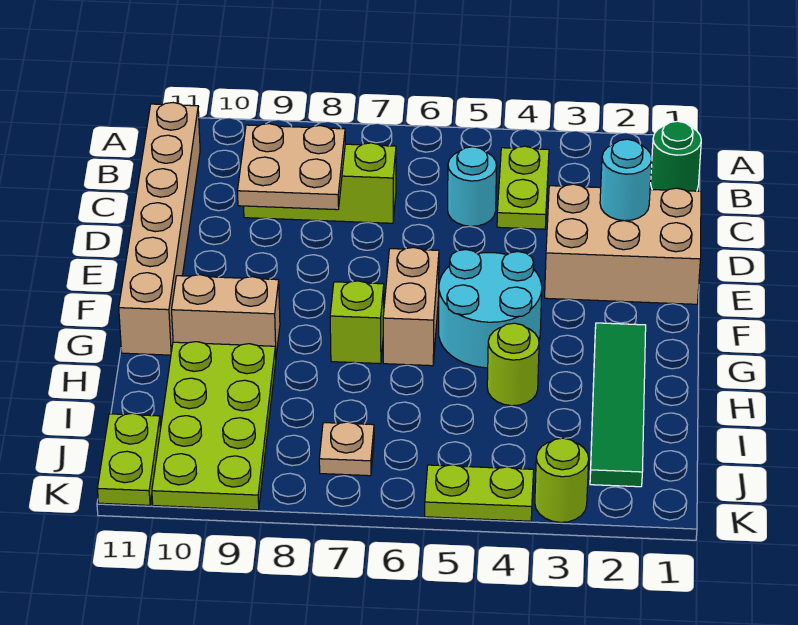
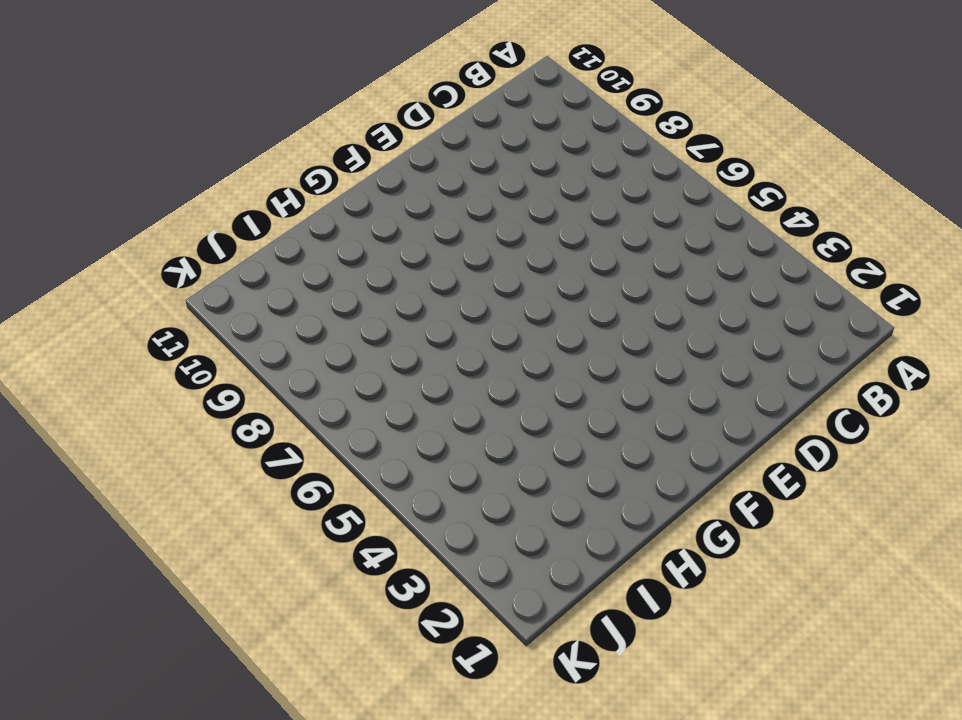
none -> green round brick B1 level 1
none -> lime plate B4:C4 level 1
none -> tan brick B11:G11 level 1

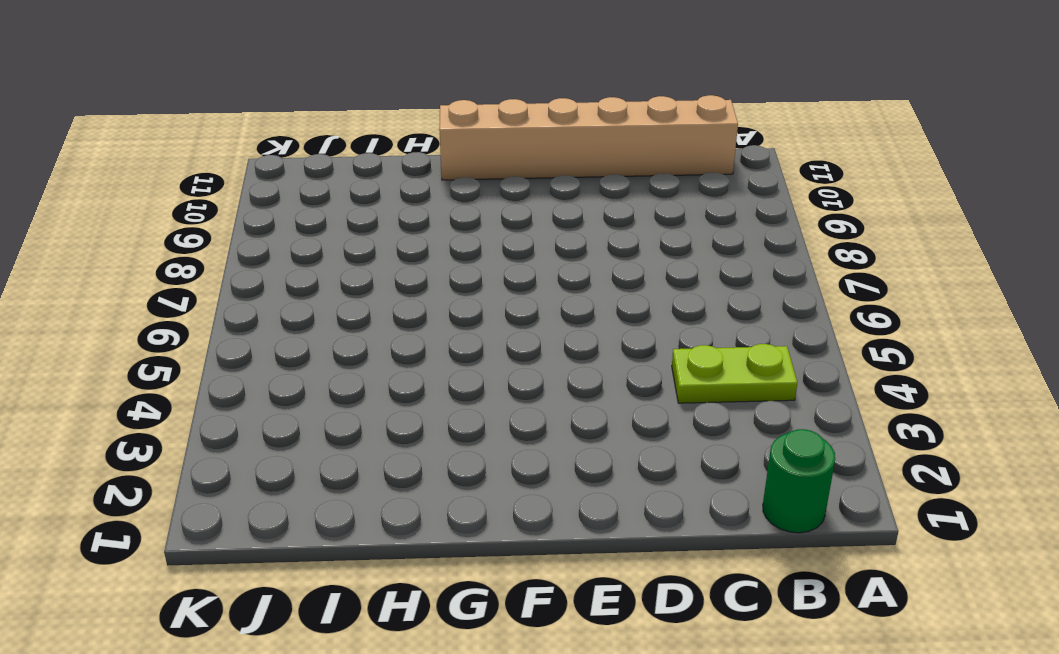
none -> cyan round brick C5 level 1
none -> lime brick C7:C9 level 1
none -> tan brick D1:E3 level 1

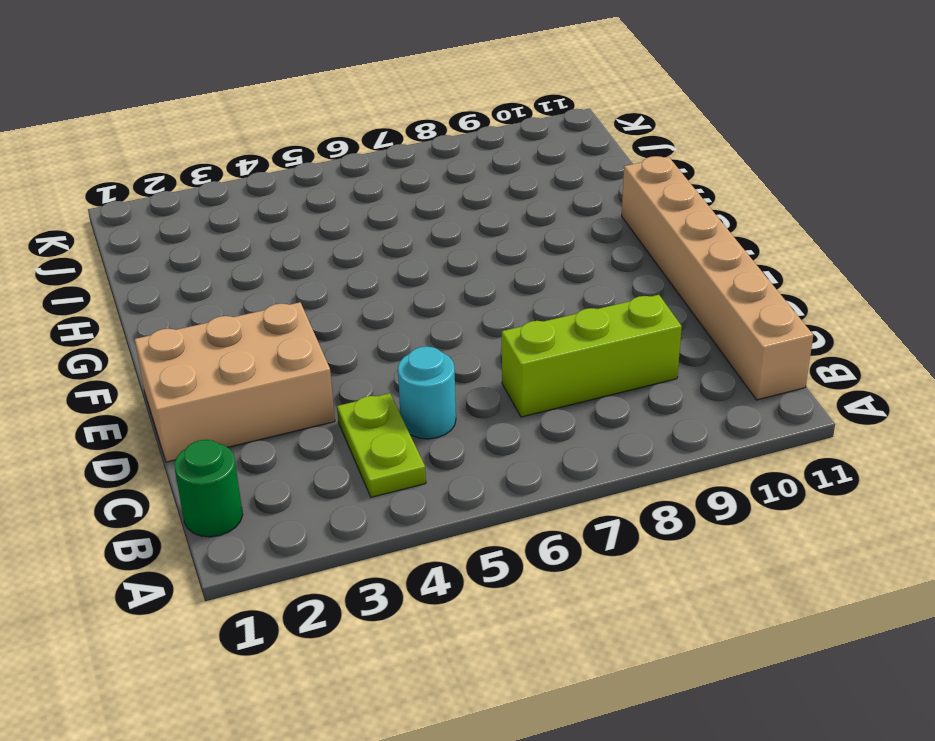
none -> cyan round brick F4:G5 level 1
none -> tan brick F6:G6 level 1
none -> green tile G2:J2 level 1

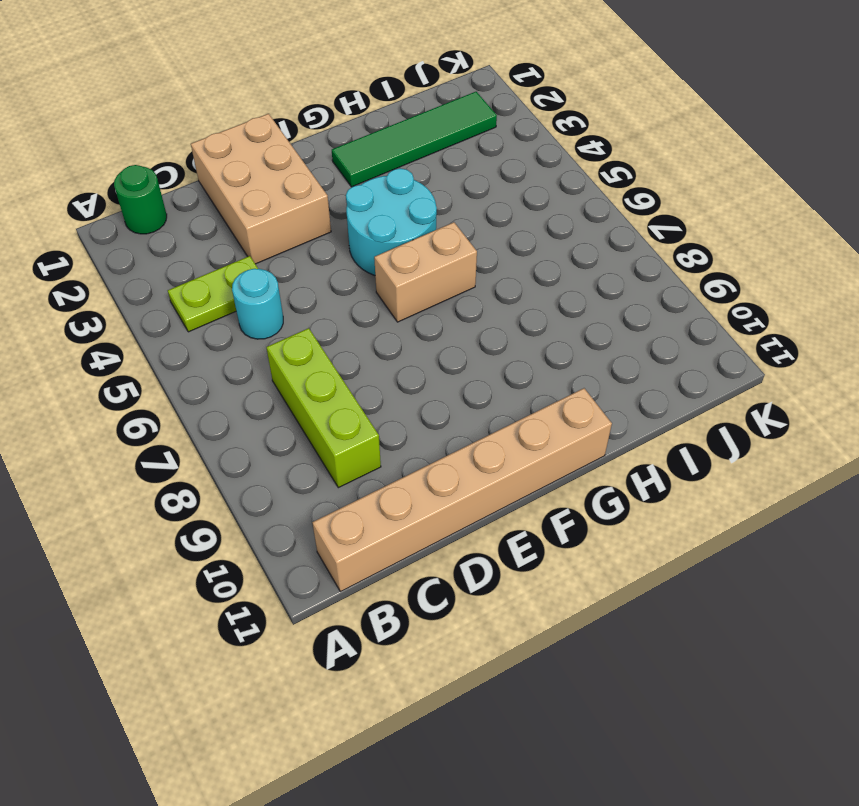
none -> lime brick G7 level 1
none -> tan brick G9:G10 level 1
none -> lime round brick H4 level 1

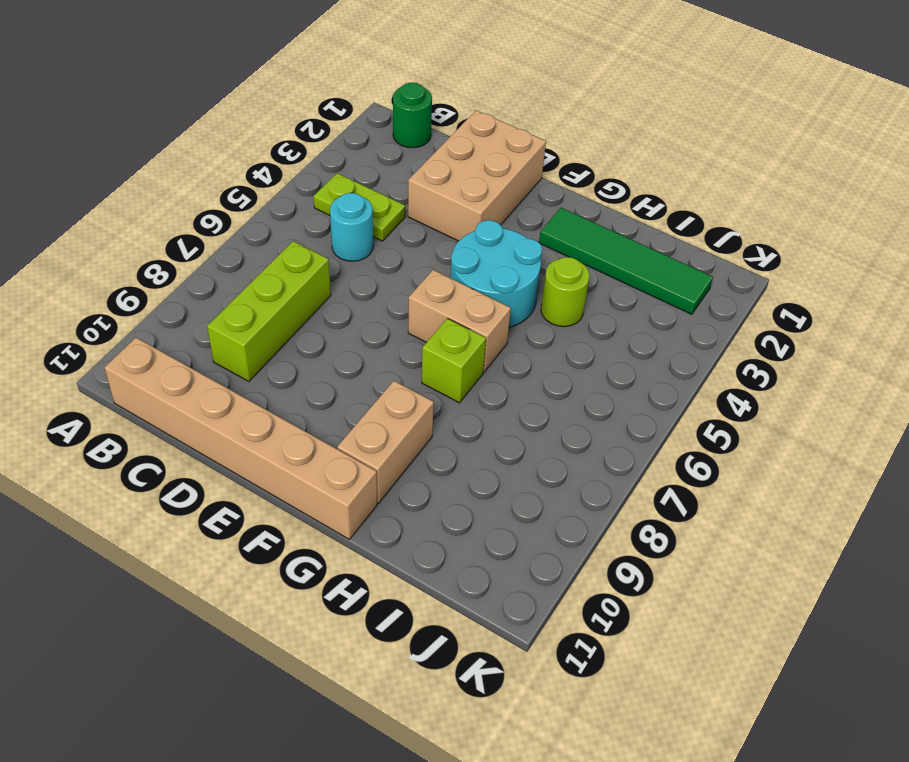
none -> lime plate H9:K10 level 1
none -> tan plate J7 level 1
none -> lime plate J11:K11 level 1

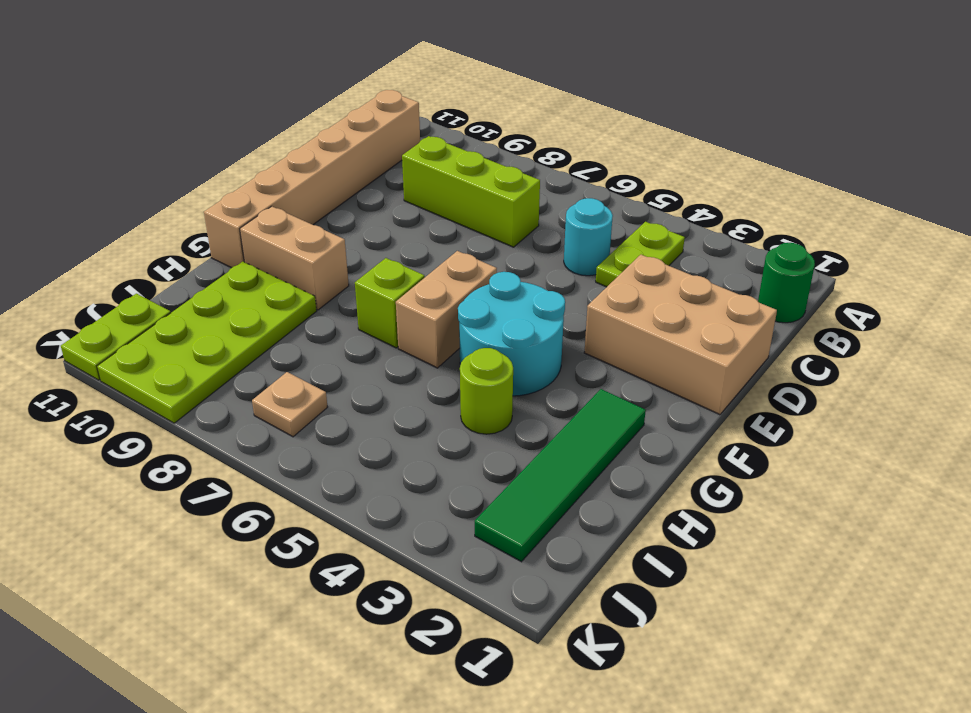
none -> lime round brick K3 level 1
none -> lime plate K4:K5 level 1
none -> tan plate C8:D9 level 2

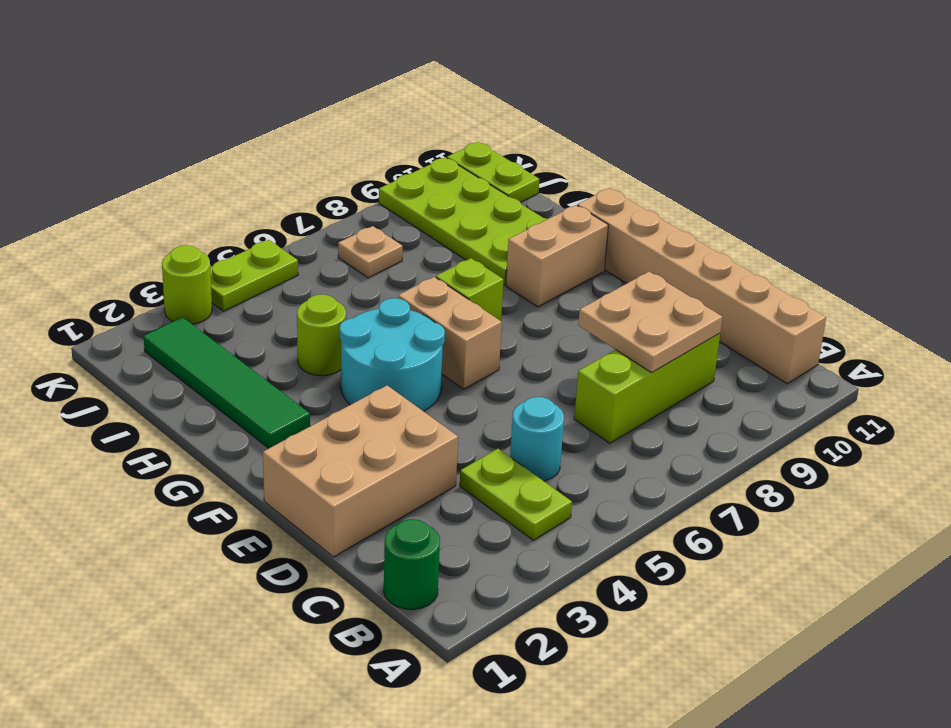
none -> cyan round brick D2 level 2

